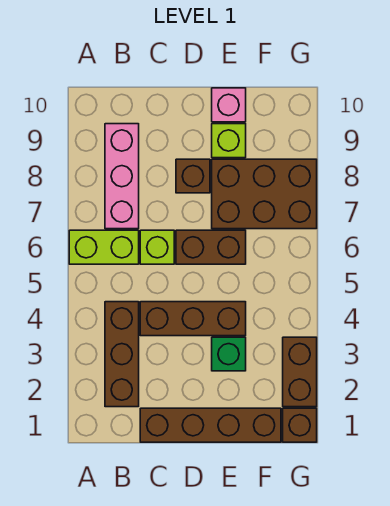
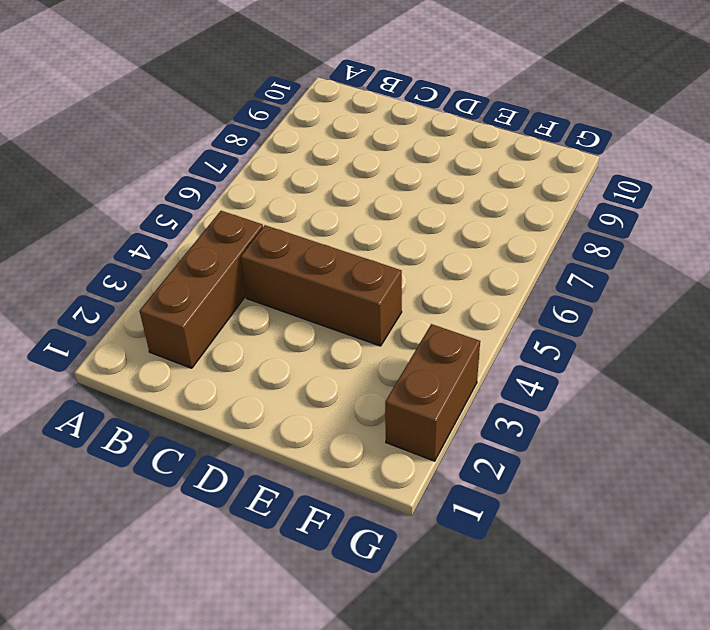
none -> lime brick A6:B6 level 1
none -> pink brick B7:B9 level 1
none -> brown brick C1:F1 level 1

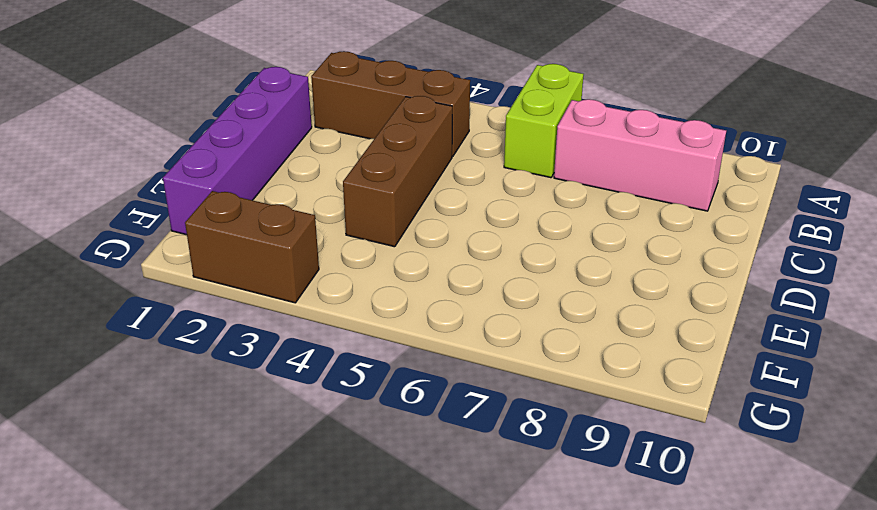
purple brick C1:F1 level 1 -> brown brick C1:F1 level 1
none -> lime brick C6 level 1
none -> brown brick D6:E6 level 1
none -> brown brick D8 level 1

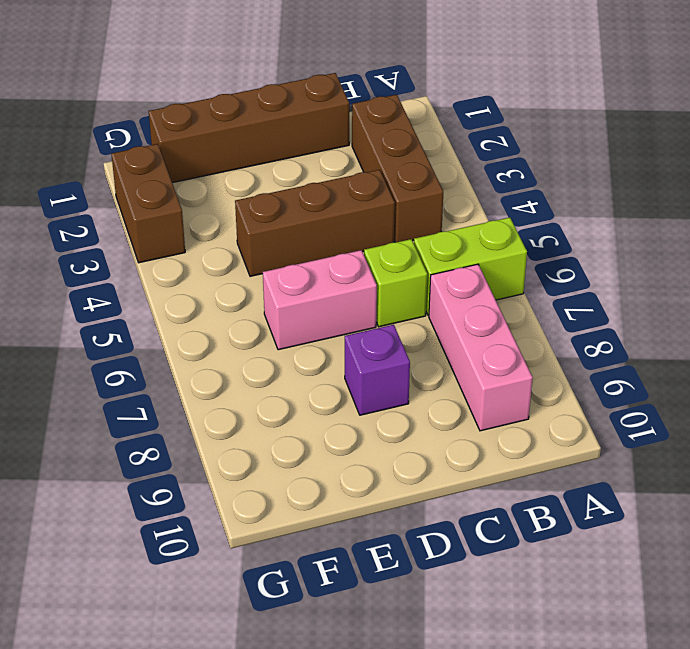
pink brick D6:E6 level 1 -> brown brick D6:E6 level 1
purple brick D8 level 1 -> brown brick D8 level 1
none -> green brick E3 level 1
none -> brown brick E7:G8 level 1
none -> lime brick E9 level 1

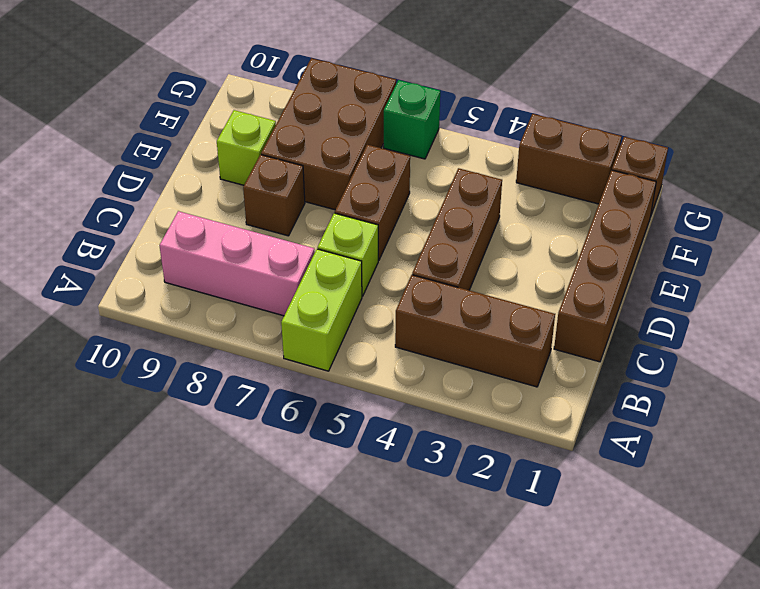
green brick G6 level 1 -> green brick E3 level 1
none -> pink brick E10 level 1

